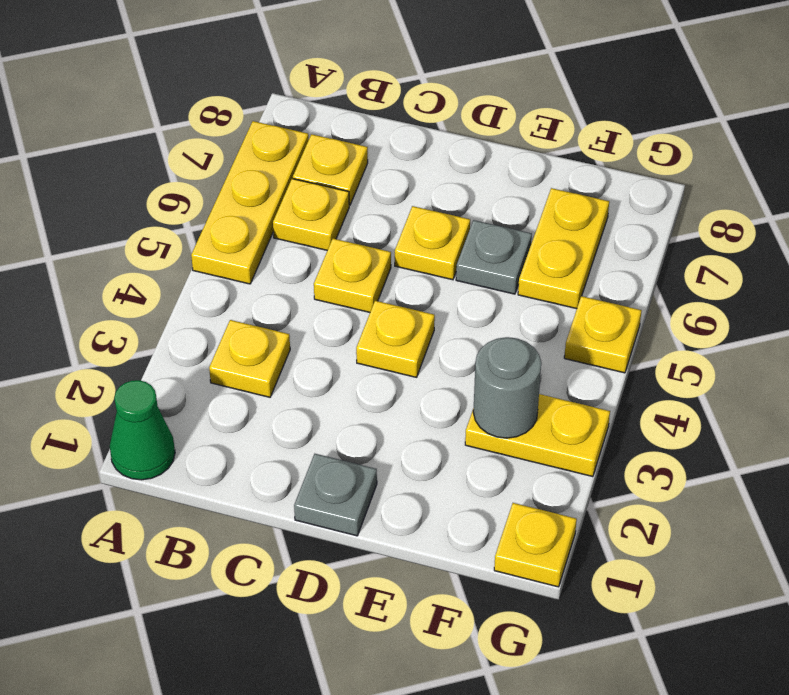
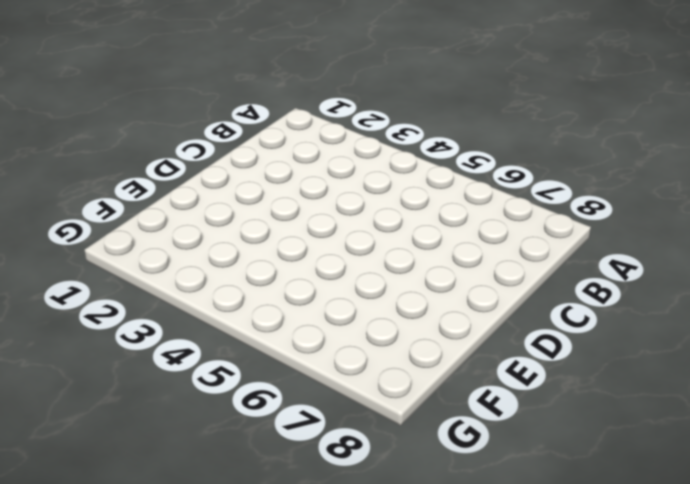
none -> green cone A1 level 1
none -> yellow plate A5:A7 level 1
none -> yellow plate B3 level 1

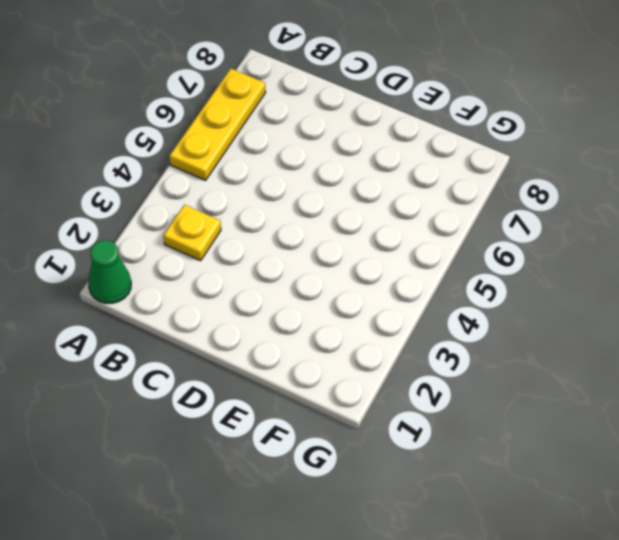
none -> yellow plate B6 level 1
none -> yellow plate B7 level 1
none -> yellow plate C5 level 1

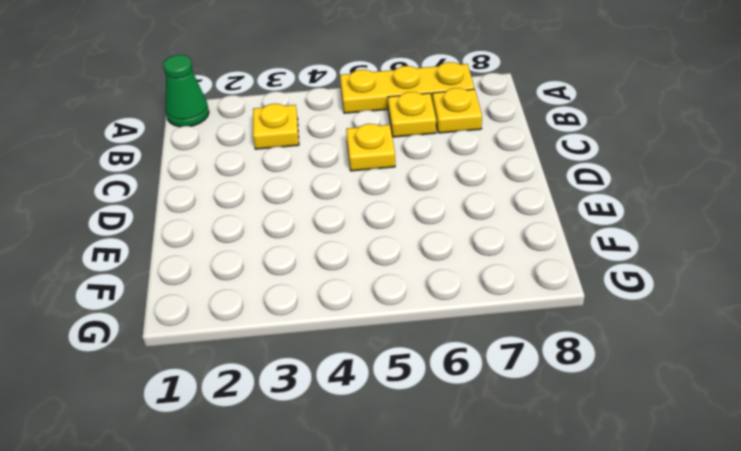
none -> grey plate D1 level 1
none -> yellow plate D4 level 1
none -> yellow plate D6 level 1

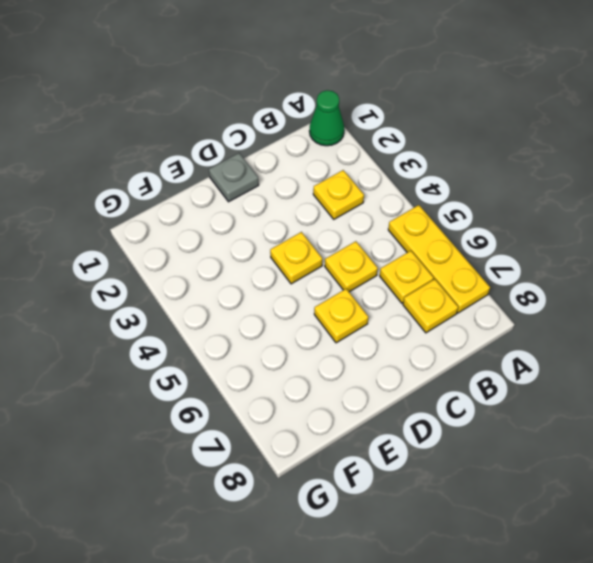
none -> grey plate E6 level 1
none -> yellow plate F3:G3 level 1
none -> yellow plate F6:F7 level 1

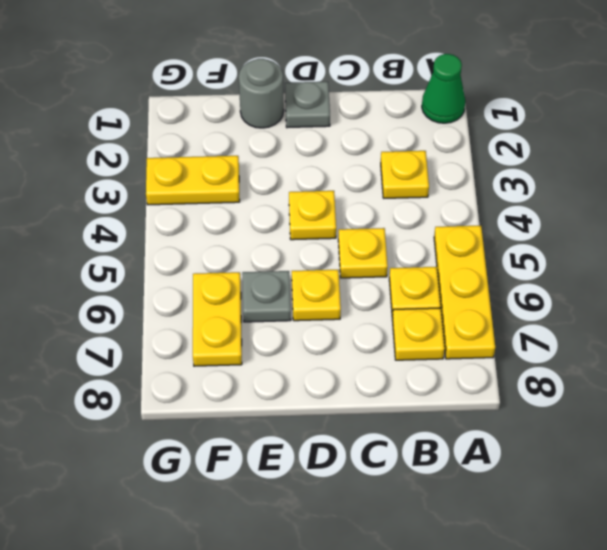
grey round brick E1 level 1 -> grey round brick F3 level 2
none -> yellow plate G1 level 1
none -> yellow plate G5 level 1

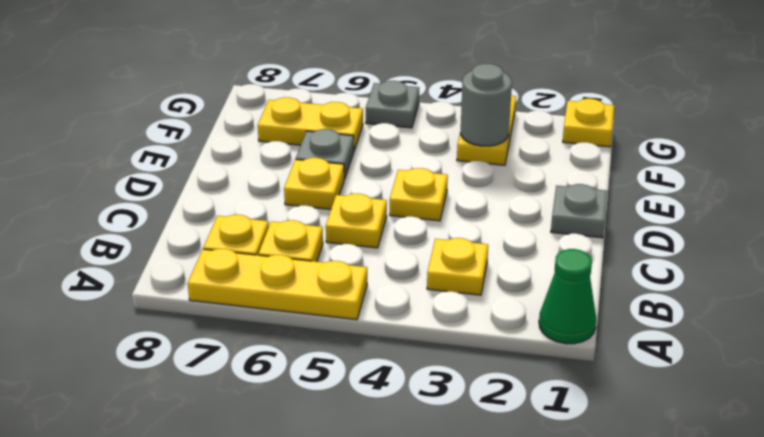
grey plate G5 level 1 -> yellow plate G5 level 1

